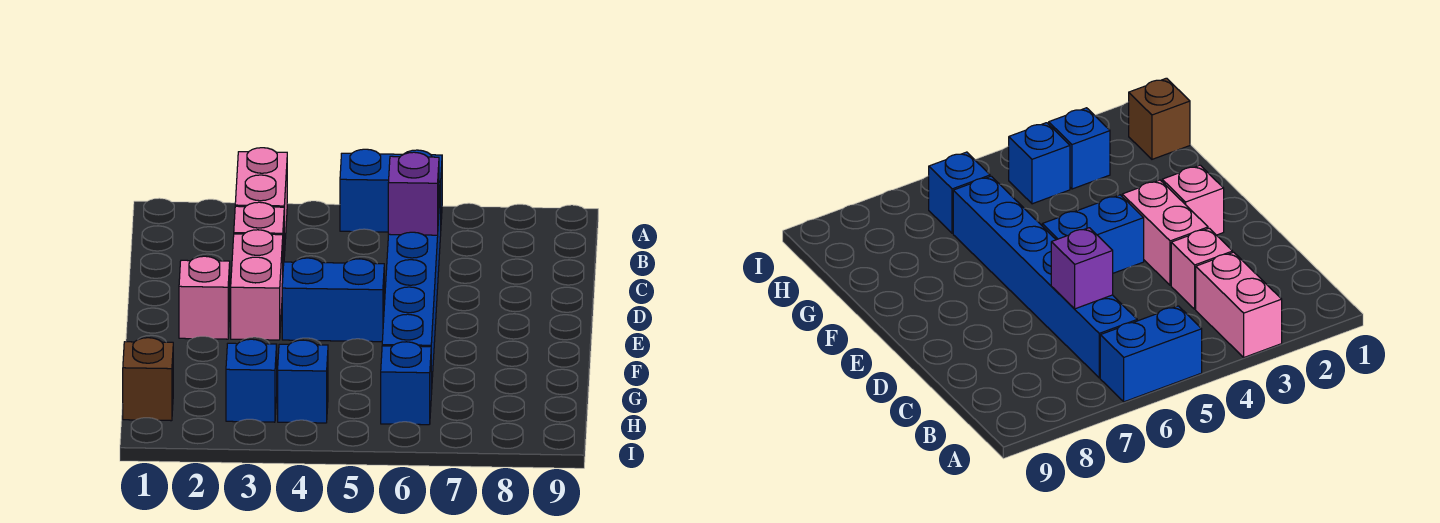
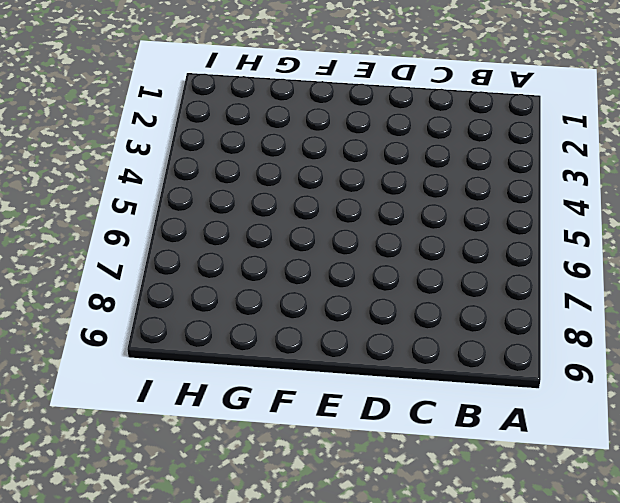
none -> pink brick A3:B3 level 1
none -> blue brick A5:A6 level 1
none -> blue brick B6:G6 level 1

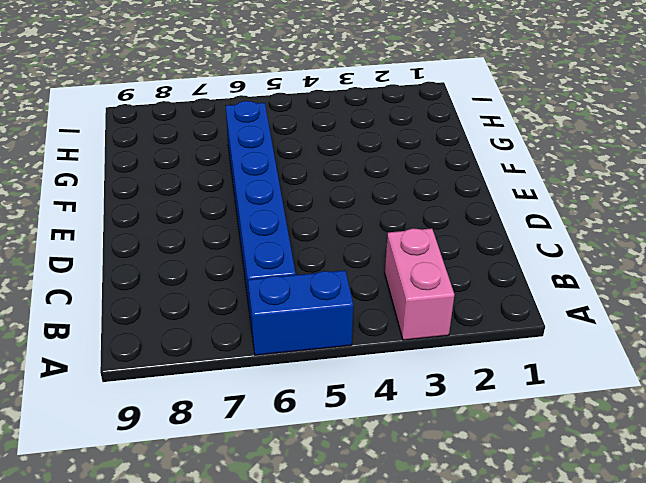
none -> pink brick C3 level 1
none -> pink brick D3:E3 level 1
none -> pink brick E2 level 1

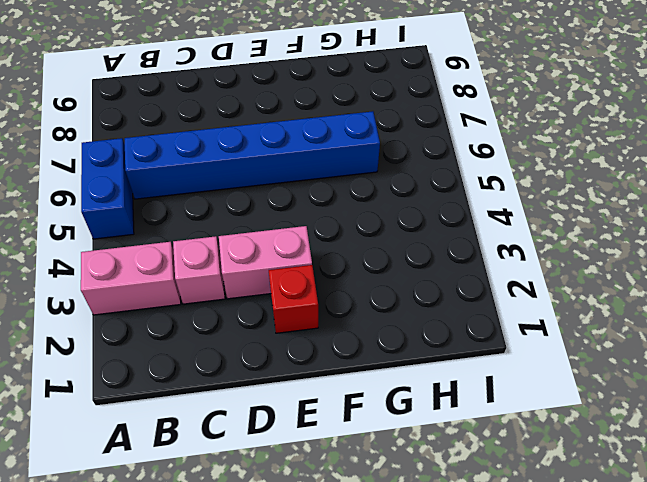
red brick E2 level 1 -> pink brick E2 level 1
none -> blue brick E4:E5 level 1
none -> brown brick H1 level 1
none -> blue brick H3 level 1

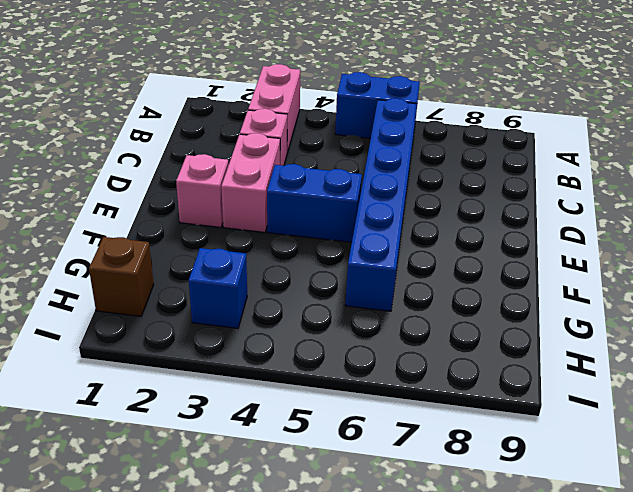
none -> blue brick H4 level 1
none -> blue brick H6 level 1
none -> purple brick C6 level 2

